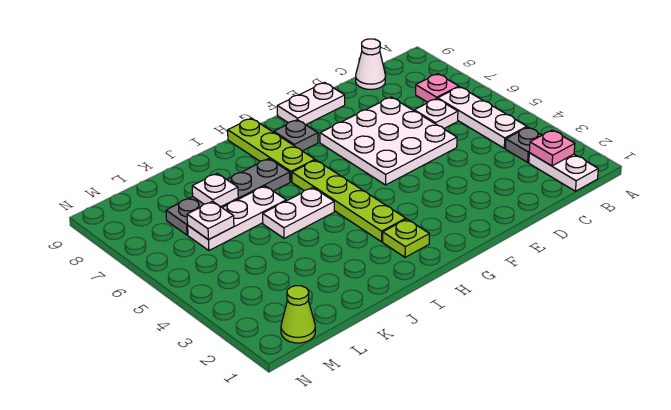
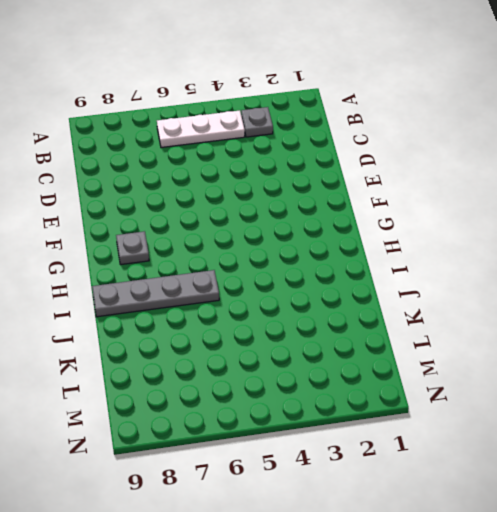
grey plate I6:I9 level 1 -> grey plate I7:L7 level 1
none -> white plate B1:B2 level 1
none -> pink plate B7 level 1
none -> white plate C6 level 1

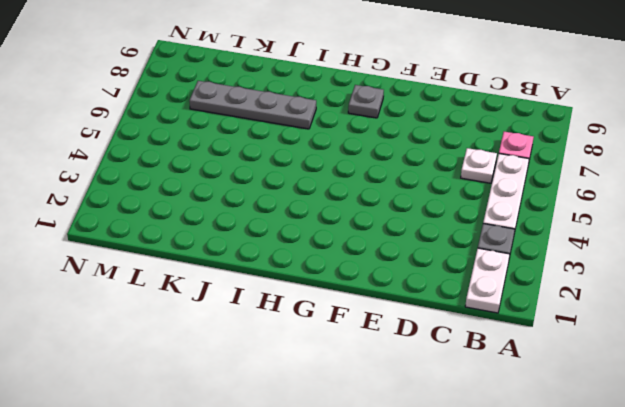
none -> white cone C9 level 1
none -> white plate D5:F7 level 1
none -> white plate E9:F9 level 1

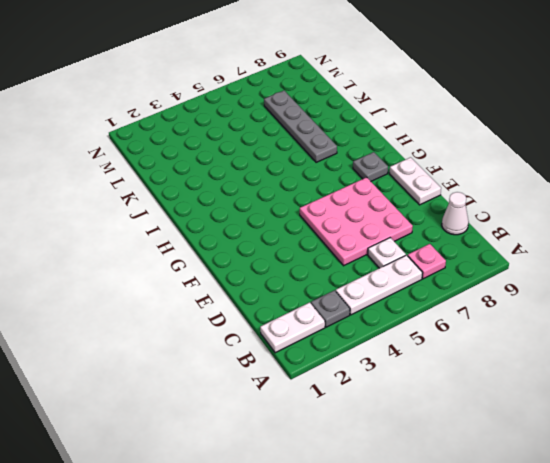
pink plate D5:F7 level 1 -> white plate D5:F7 level 1
none -> lime plate H2 level 1
none -> lime plate H3:H6 level 1
none -> lime plate H7:H9 level 1

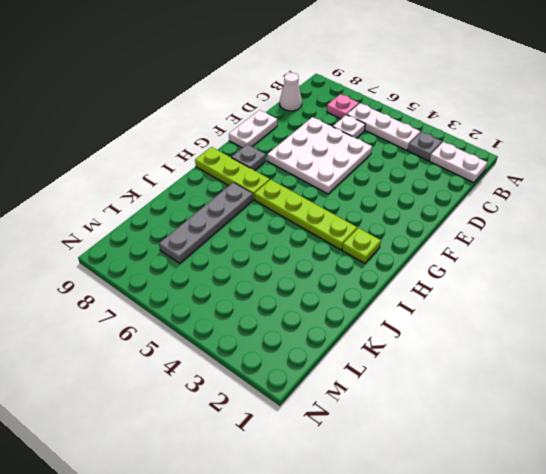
none -> white plate I5:J5 level 1
none -> white plate J6:L6 level 1
none -> lime cone M1 level 1

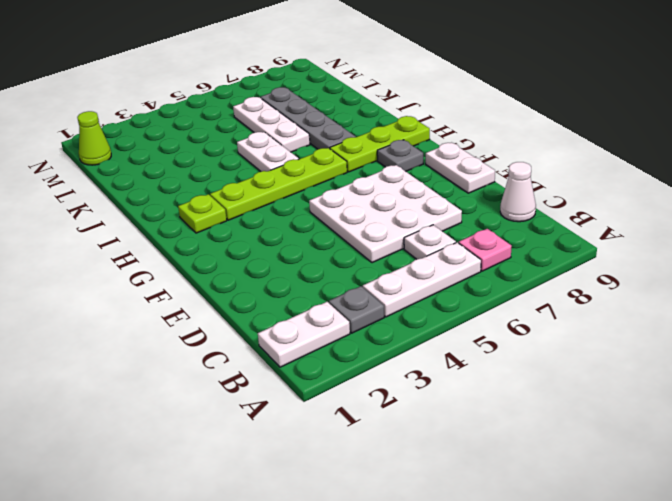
none -> pink plate B2 level 2
none -> white plate K7 level 2
none -> white plate L6 level 2

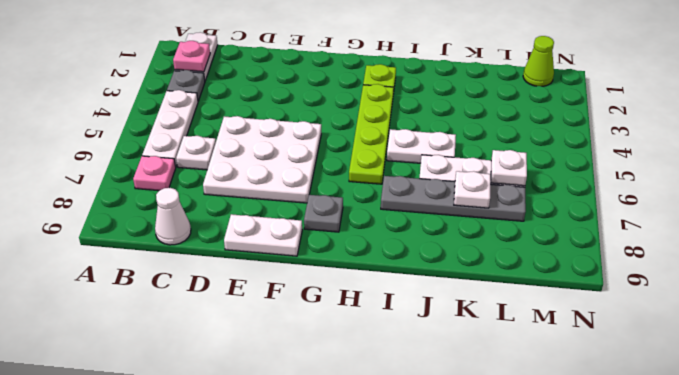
none -> lime plate H7:H9 level 1

